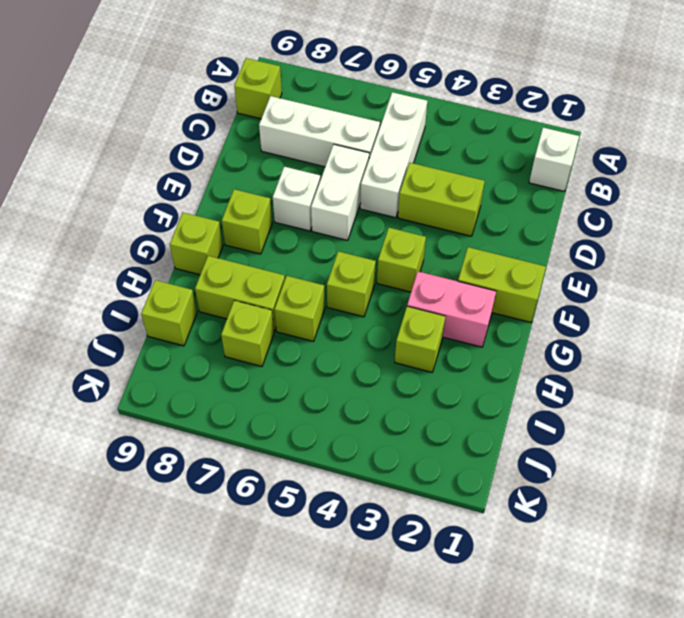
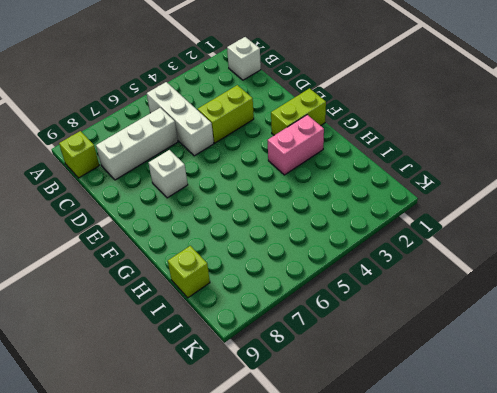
none -> white brick D6:E6 level 1
none -> lime brick F4 level 1
none -> lime brick F8 level 1

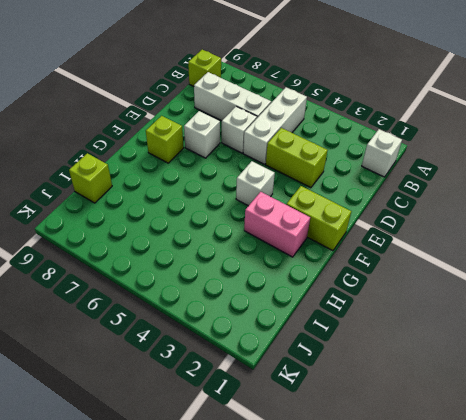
white brick D6 level 1 -> white brick D6:E6 level 1
white brick F4 level 1 -> lime brick F4 level 1
none -> lime brick G5 level 1
none -> lime brick G9 level 1
none -> lime brick H3 level 1

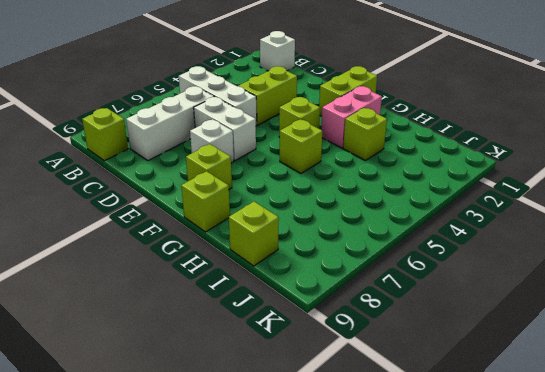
none -> lime brick H6 level 1
none -> lime brick H7:H8 level 1
none -> lime brick I7 level 1

